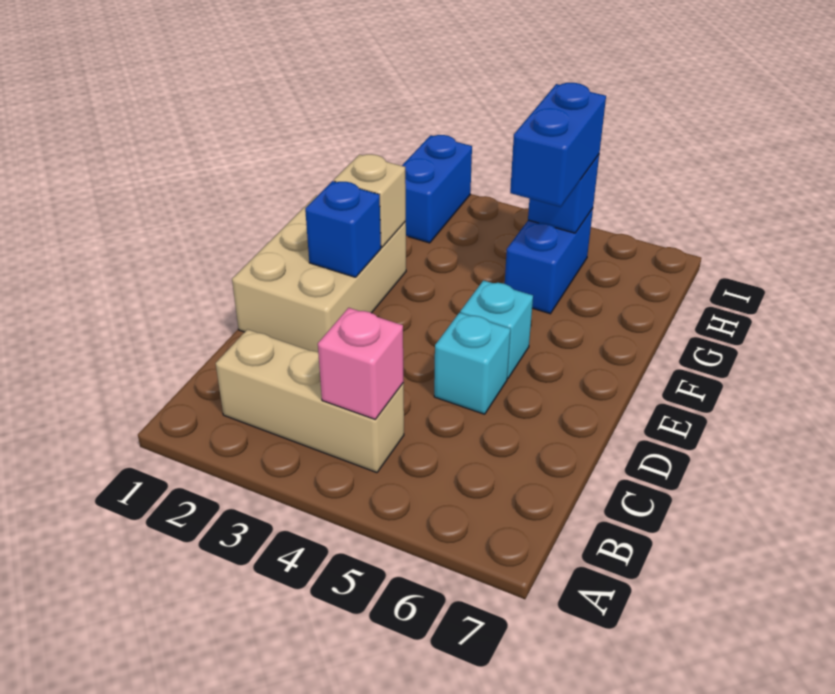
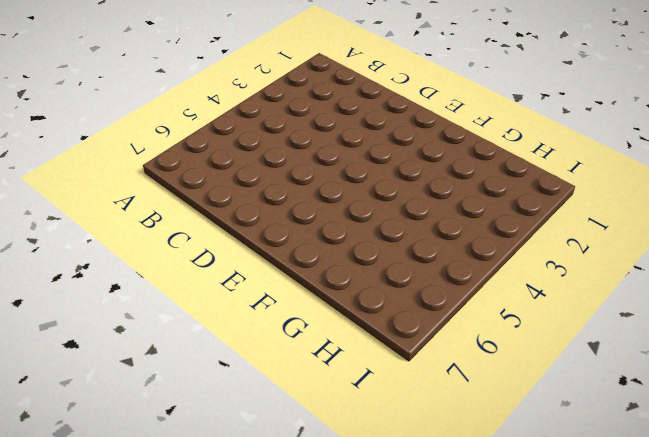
none -> tan brick B2:B4 level 1
none -> tan brick D1:F2 level 1

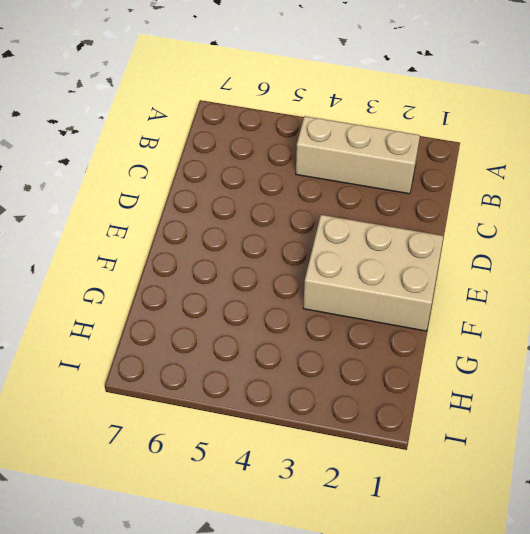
tan brick E1:F3 level 1 -> tan brick D1:F2 level 1
none -> cyan brick D5 level 1
none -> cyan brick E5 level 1

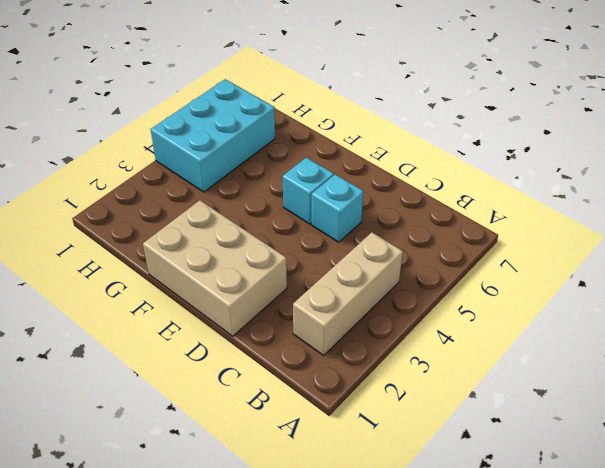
cyan brick H4:I6 level 1 -> blue brick G5:H5 level 1
none -> blue brick H2:I2 level 1
none -> pink brick B4 level 2

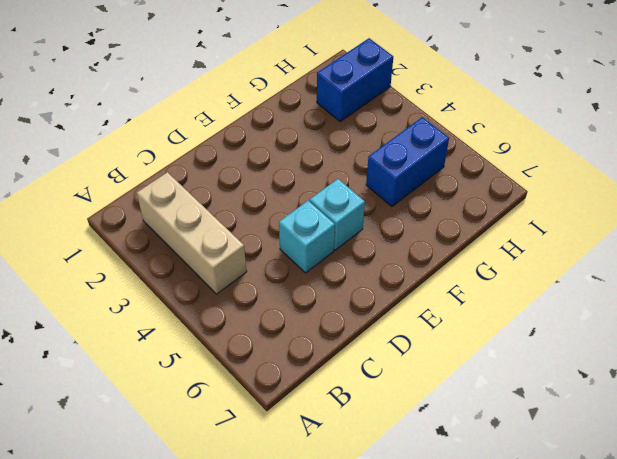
none -> tan brick D1:F2 level 1
none -> pink brick B4 level 2

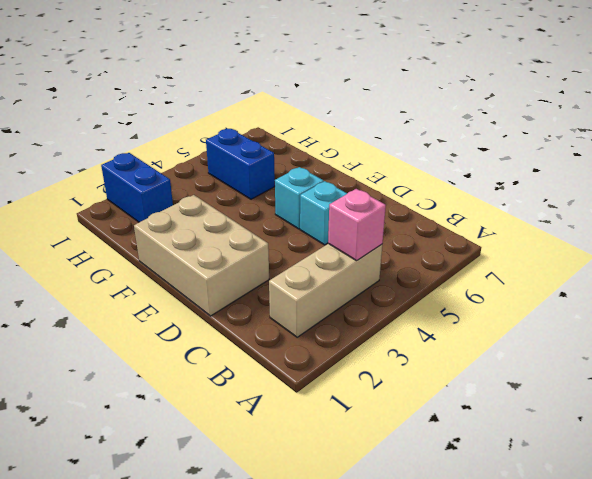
none -> blue brick E2 level 2
none -> tan brick F2 level 2

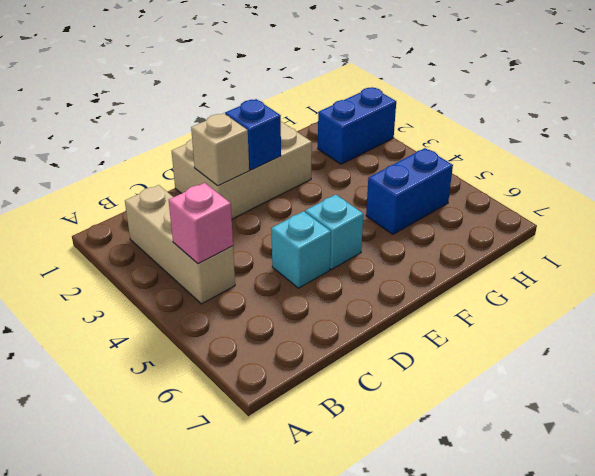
tan brick D2 level 2 -> tan brick F2 level 2
none -> blue brick H5 level 2
none -> blue brick G5:H5 level 3

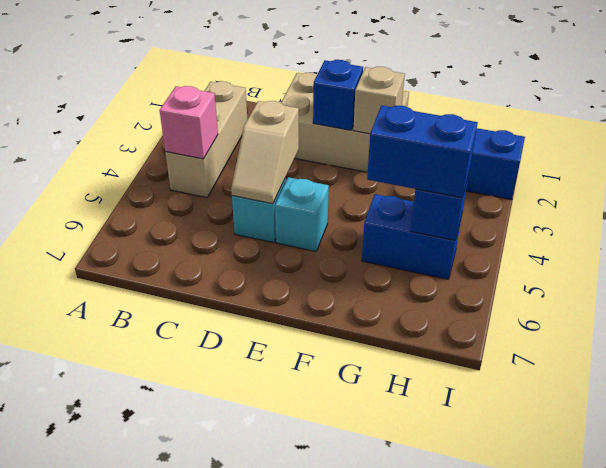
tan slope D4:D5 level 2 top 4 -> none

